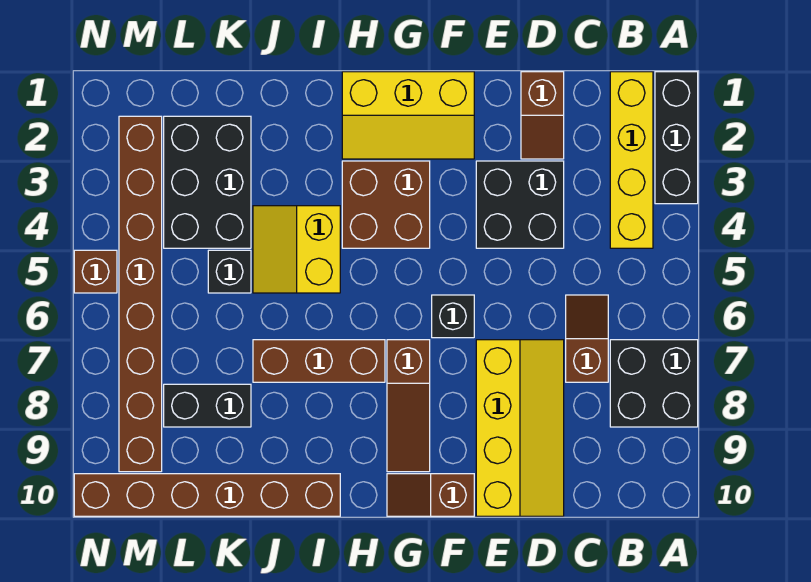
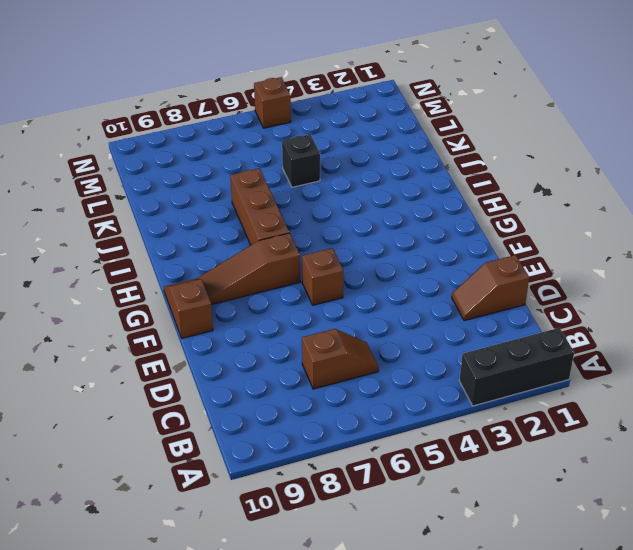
brown brick F6 level 1 -> black brick F6 level 1
none -> black brick A7:B8 level 1
none -> yellow brick B1:B4 level 1
none -> black brick D3:E4 level 1

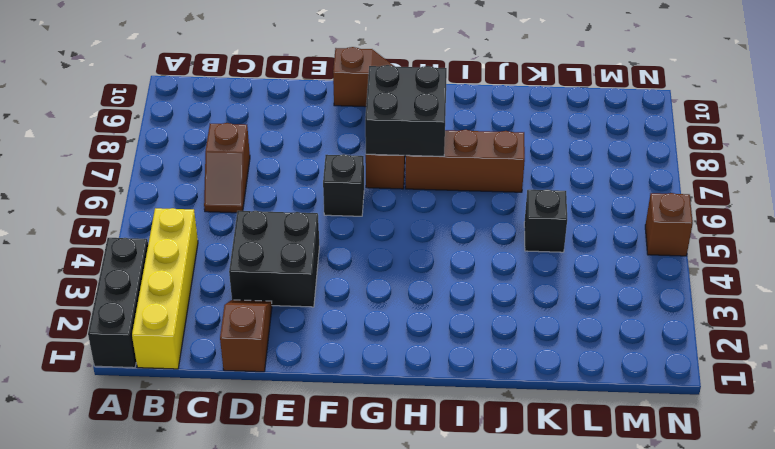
black brick G7:H8 level 2 -> black brick A7:B8 level 1
none -> yellow slope D7:E10 level 1 top E
none -> yellow slope F1:H2 level 1 top 1
none -> brown brick G3:H4 level 1

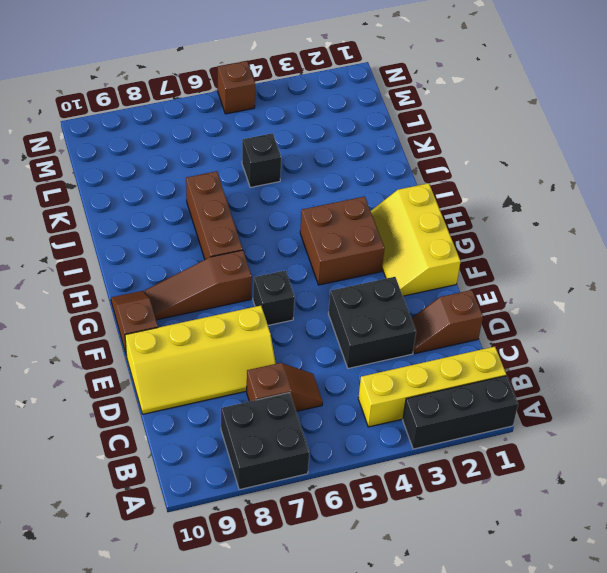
none -> yellow slope I4:J5 level 1 top I
none -> brown brick I10:N10 level 1
none -> black brick K2:L4 level 1

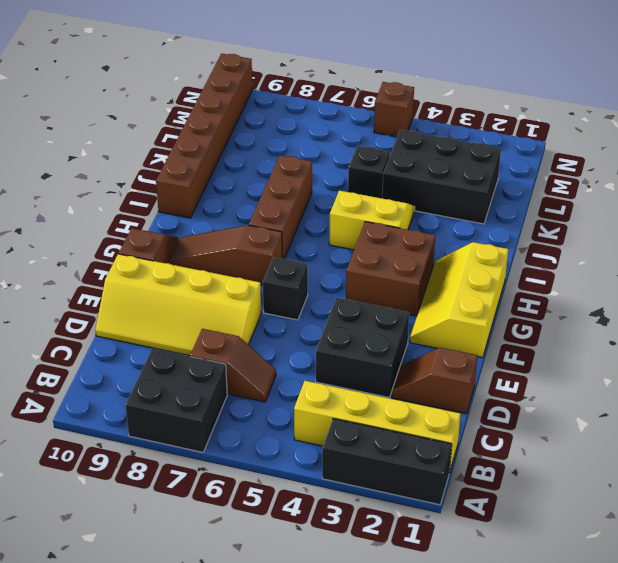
none -> black brick K8:L8 level 1
none -> brown brick M2:M9 level 1

